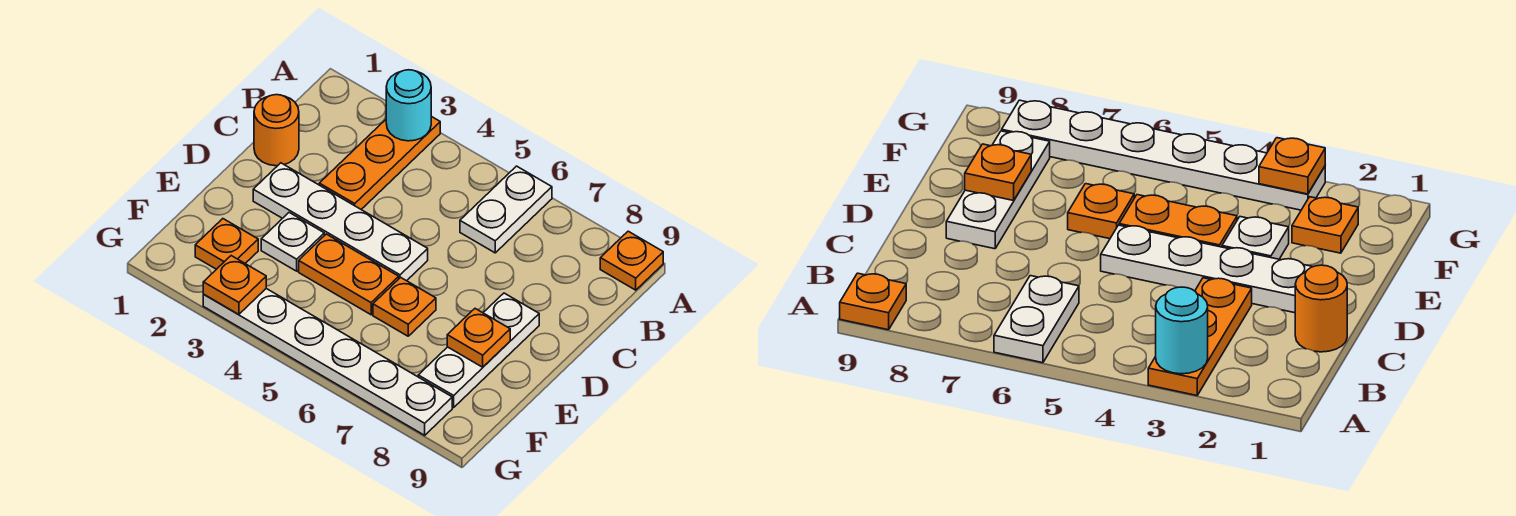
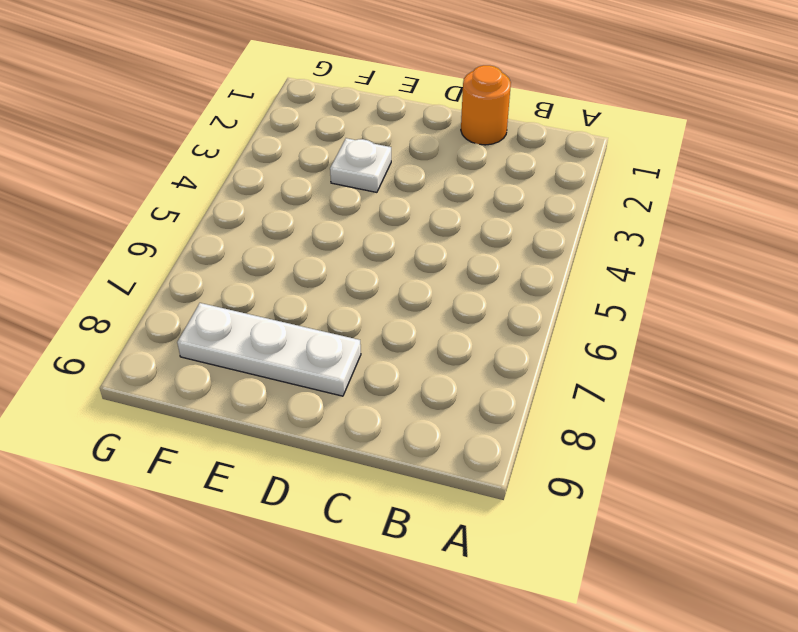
none -> orange plate A3:C3 level 1
none -> white plate A6:B6 level 1
none -> orange plate A9 level 1

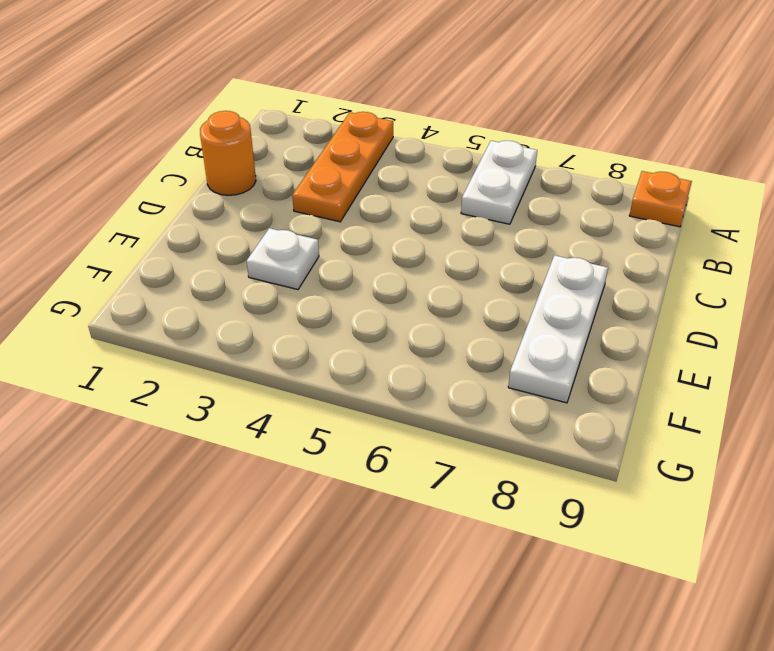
none -> white plate D2:D5 level 1
none -> orange plate E4:E5 level 1
none -> orange plate E6 level 1

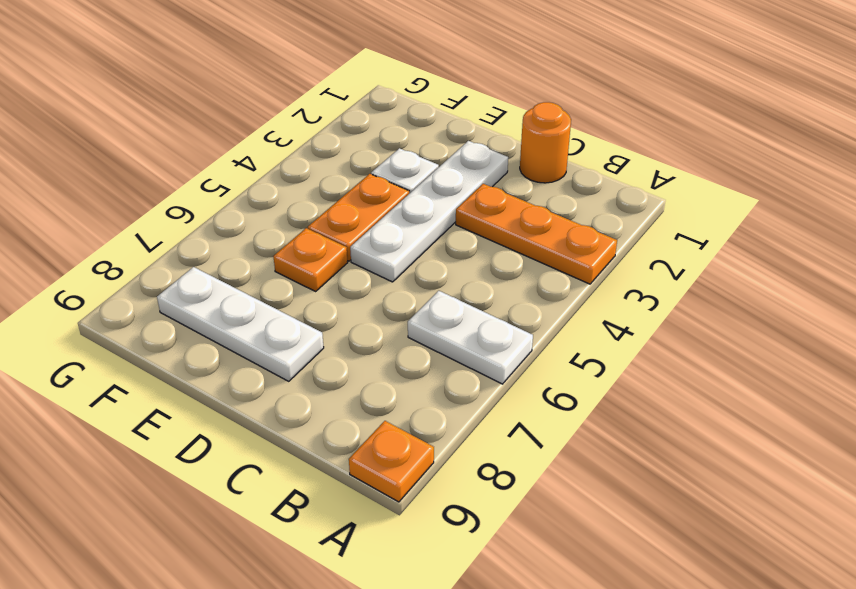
none -> orange plate F2 level 1
none -> white plate G3:G8 level 1
none -> cyan round brick A3 level 2

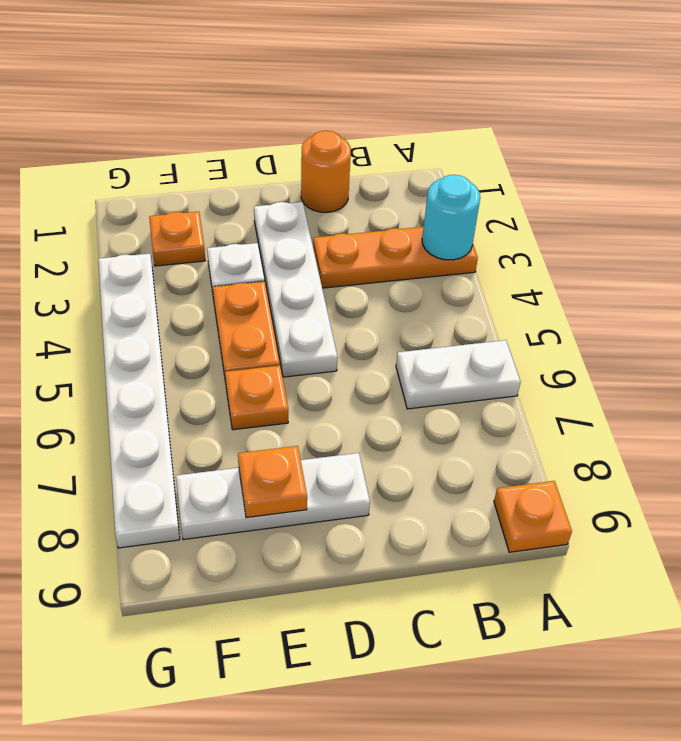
none -> orange plate G3 level 2

